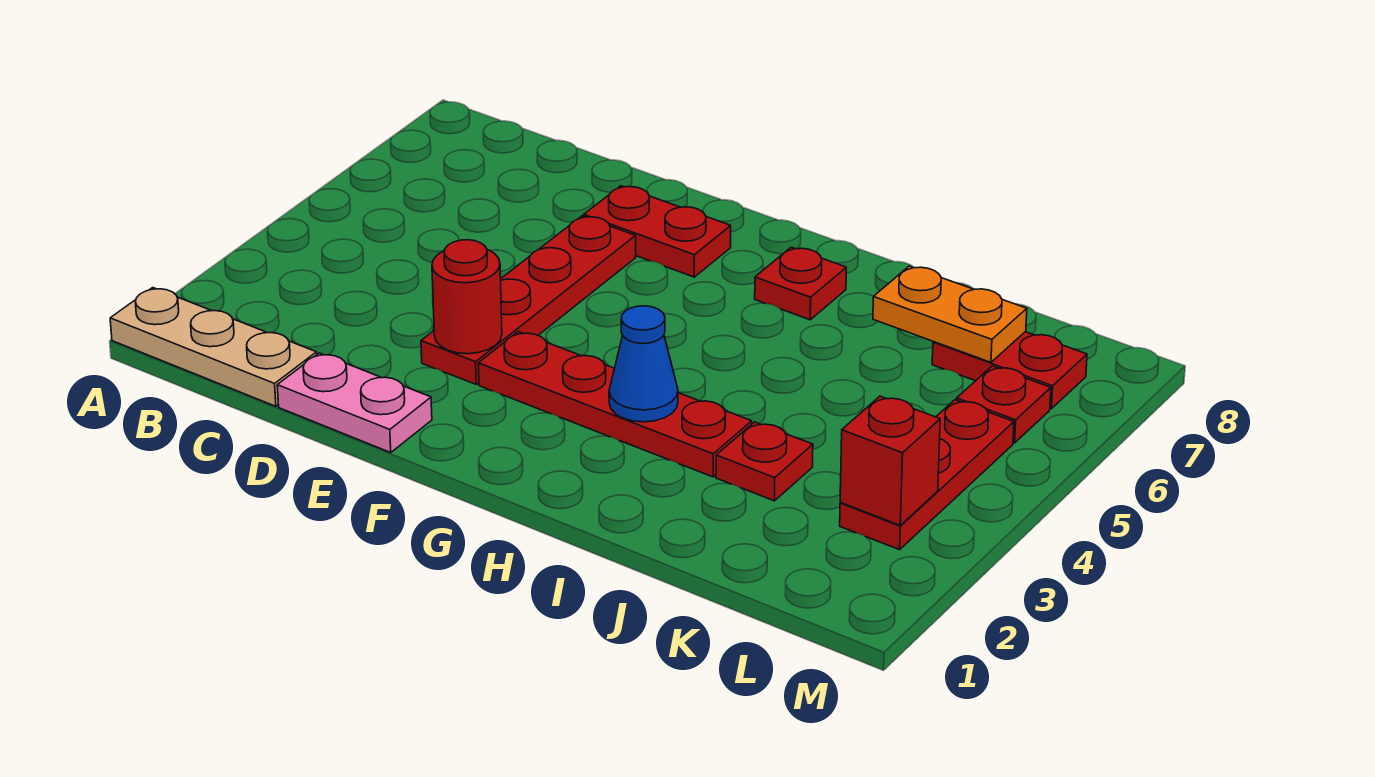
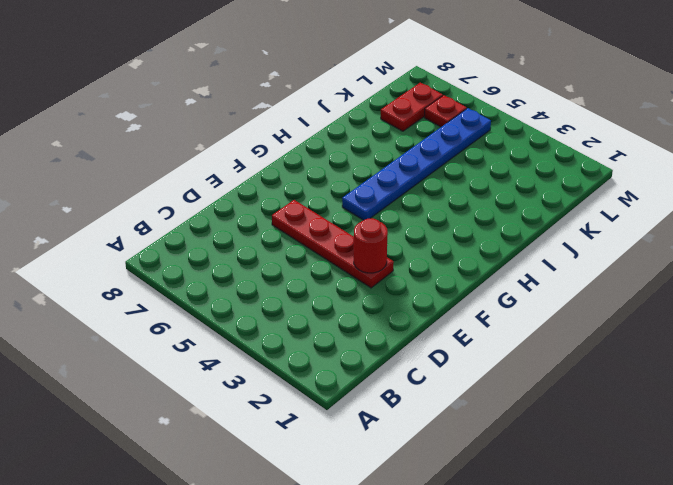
blue plate G5:L5 level 1 -> red plate L3:L5 level 1
none -> tan plate A1:C1 level 1
none -> pink plate D1:E1 level 1
none -> red plate E7:F7 level 1

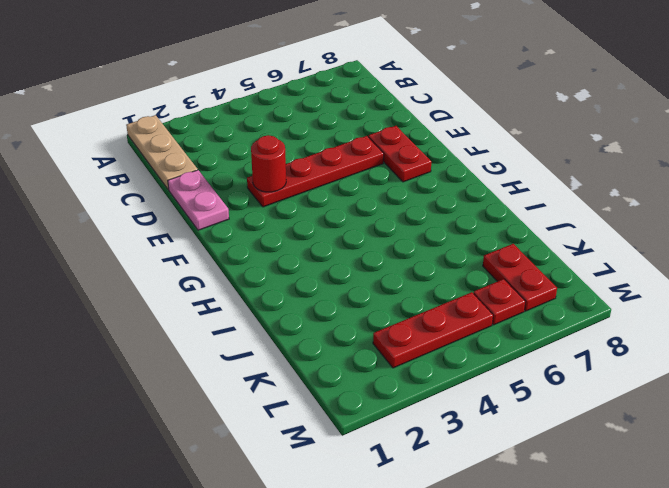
none -> red plate F3:I3 level 1
none -> red plate H7 level 1
none -> red plate J3 level 1

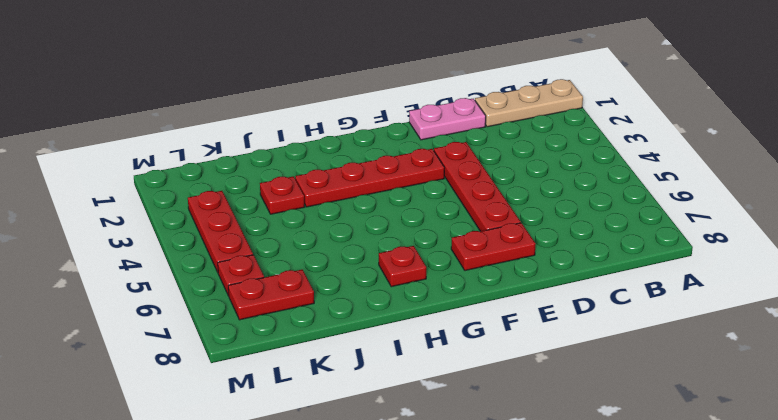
none -> red round brick E3 level 2
none -> blue cone H3 level 2
none -> orange plate J7:K7 level 2

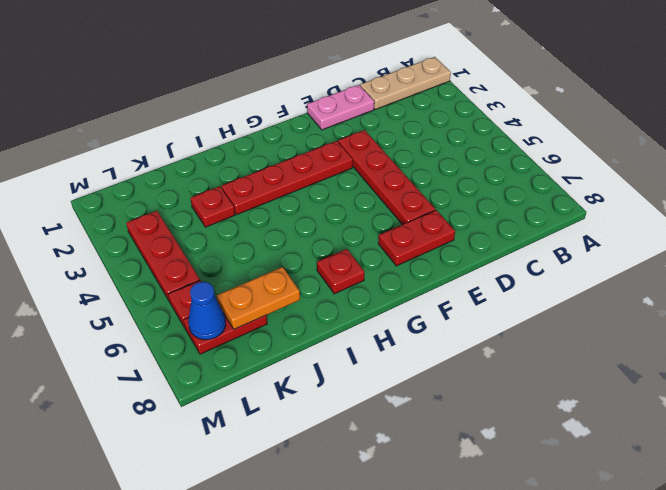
blue cone L7 level 2 -> blue cone H3 level 2
none -> red round brick E3 level 2
none -> red brick L3 level 2

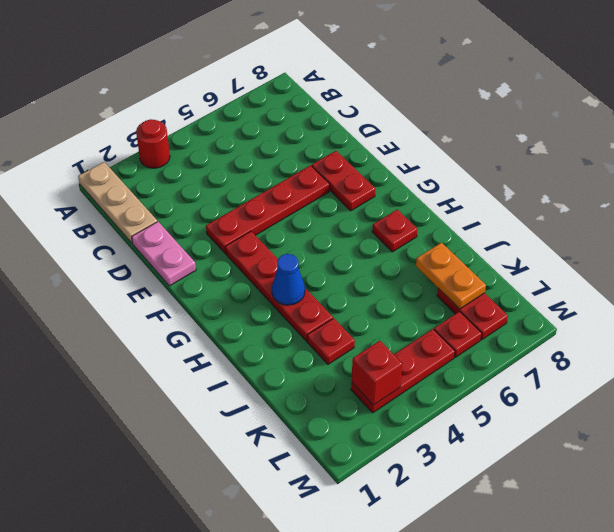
red round brick A3 level 1 -> red round brick E3 level 2

